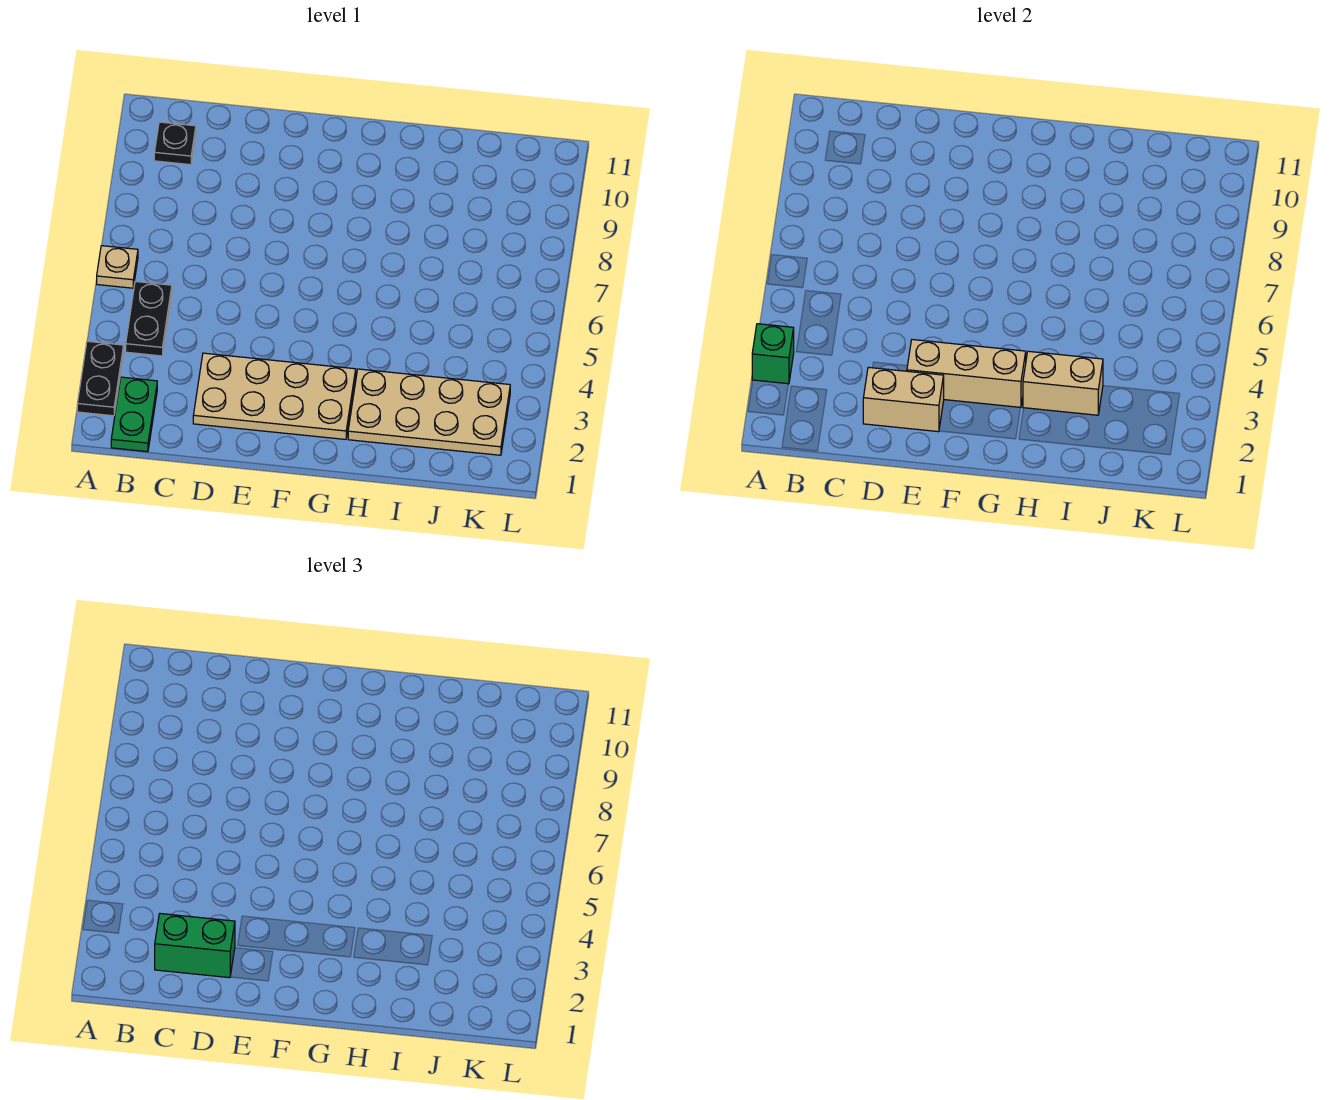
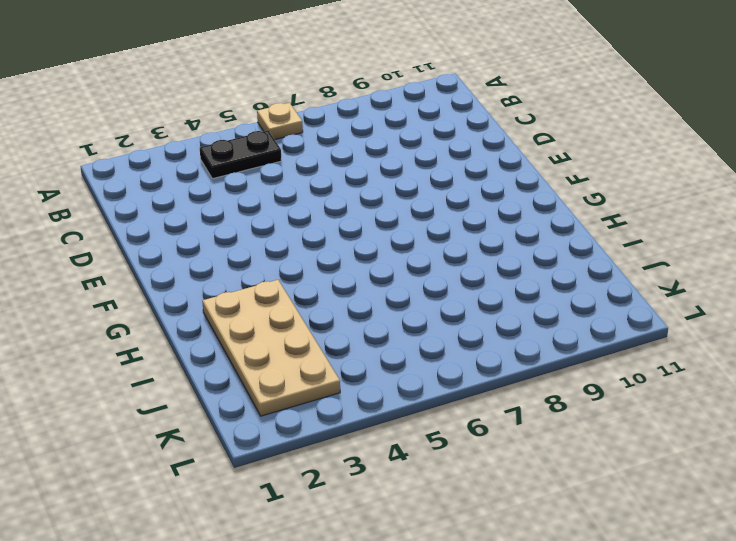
none -> black plate A2:A3 level 1
none -> green plate B1:B2 level 1
none -> black plate B10 level 1

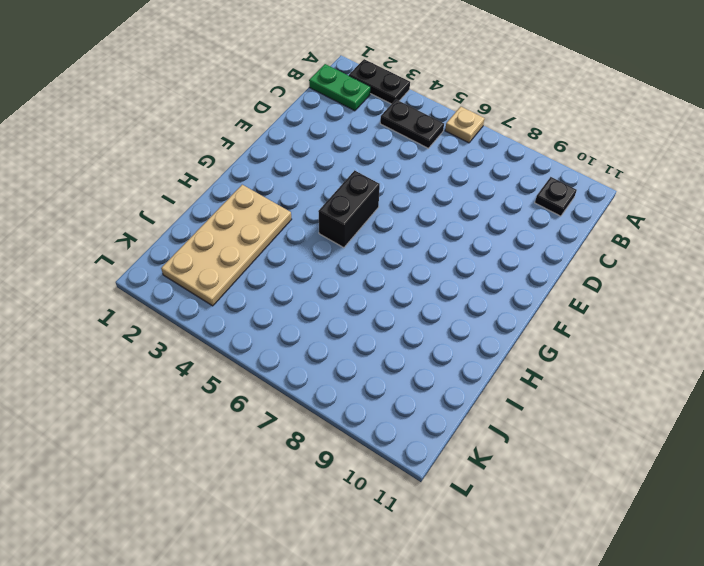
black brick F5:G5 level 1 -> none
none -> tan plate D2:G3 level 1
none -> green brick A3 level 2
none -> tan brick D2:E2 level 2

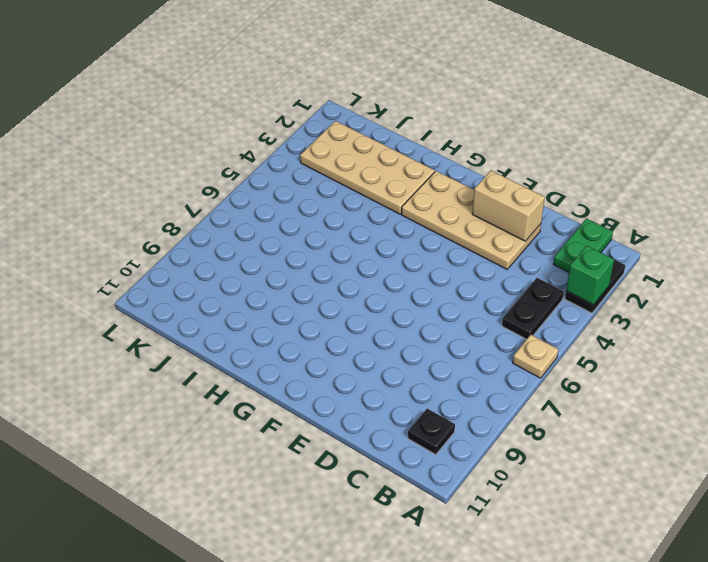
none -> tan brick E3:G3 level 2
none -> tan brick H3:I3 level 2
none -> green brick C2:D2 level 3

